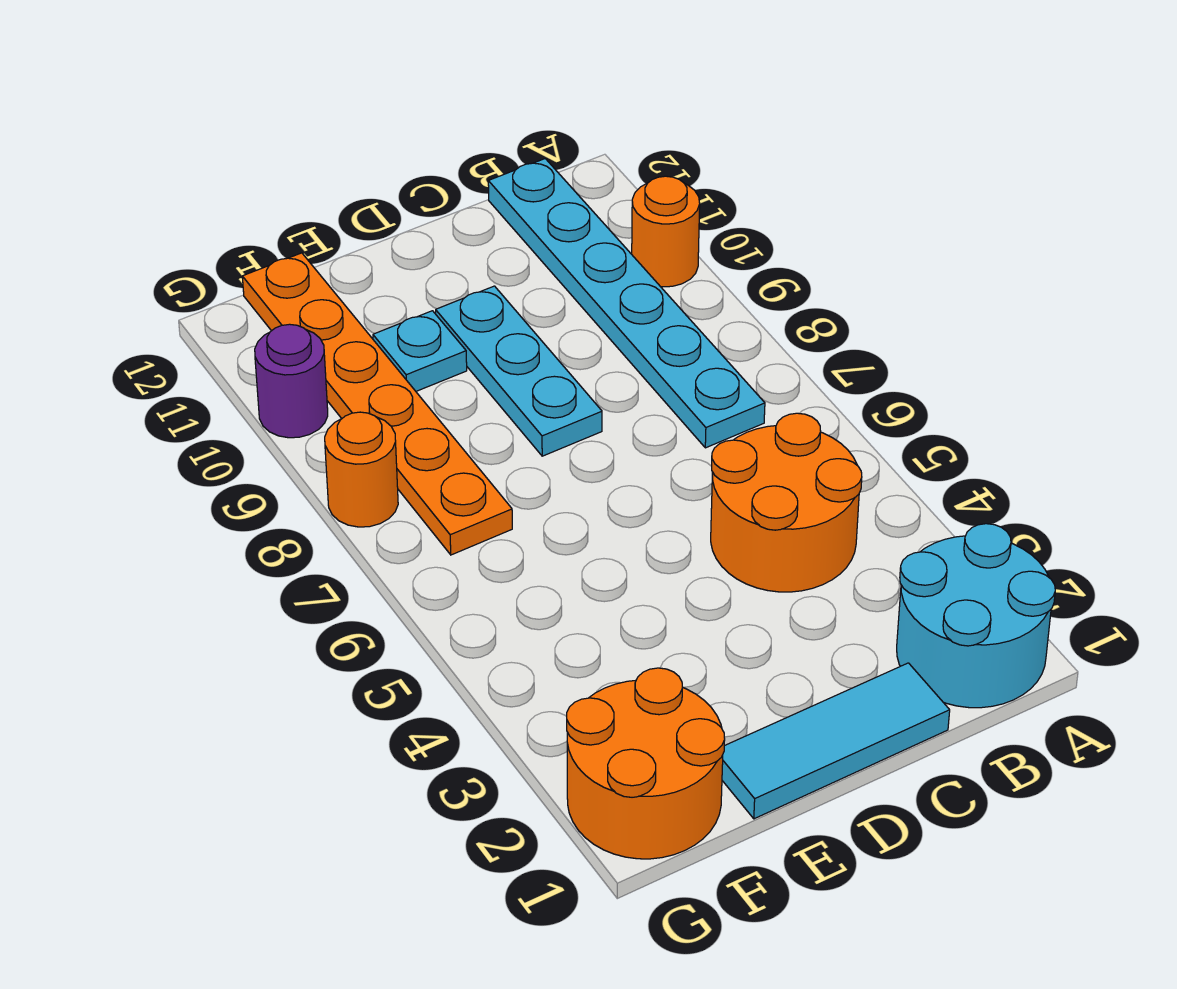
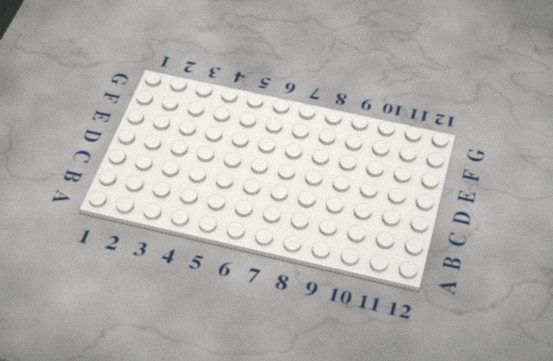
none -> cyan round brick A1:B2 level 1
none -> orange round brick A10 level 1

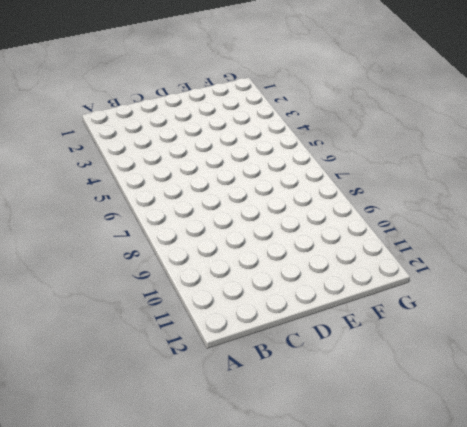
none -> cyan round brick A1:B2 level 1
none -> orange round brick A10 level 1

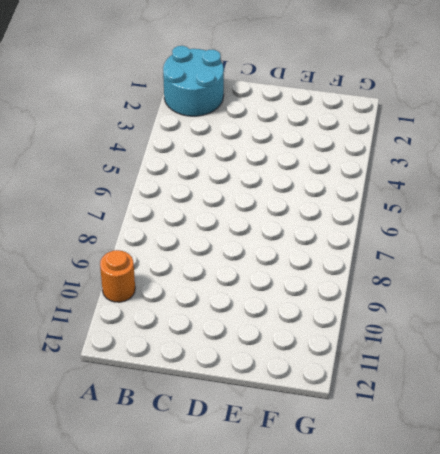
none -> orange round brick B4:C5 level 1
none -> cyan plate B7:B12 level 1

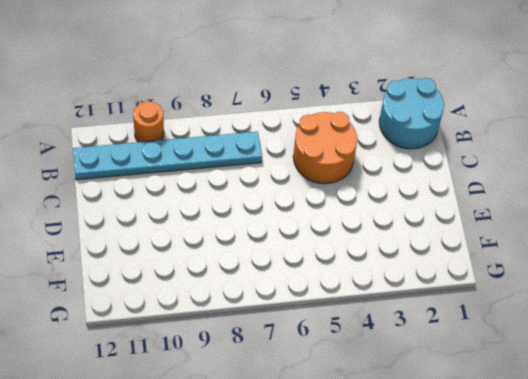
none -> cyan tile C1:E1 level 1
none -> cyan plate D8:D10 level 1

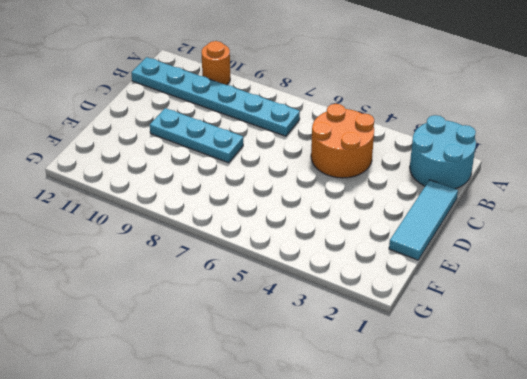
none -> cyan plate E10 level 1
none -> orange round brick F1:G2 level 1

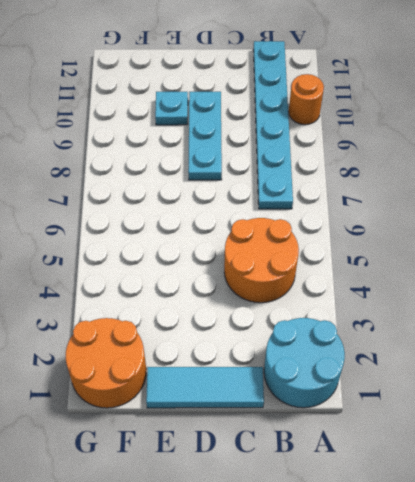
none -> orange plate F7:F12 level 1
none -> orange round brick G8 level 1

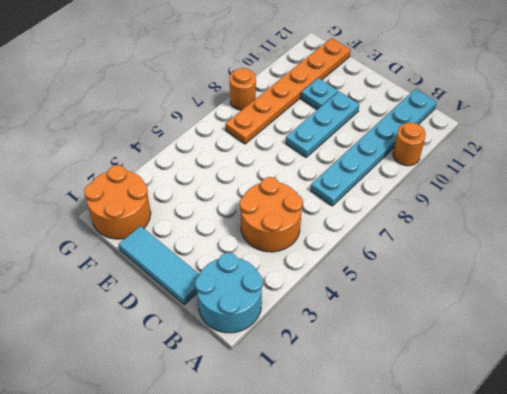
none -> purple round brick G10 level 1

